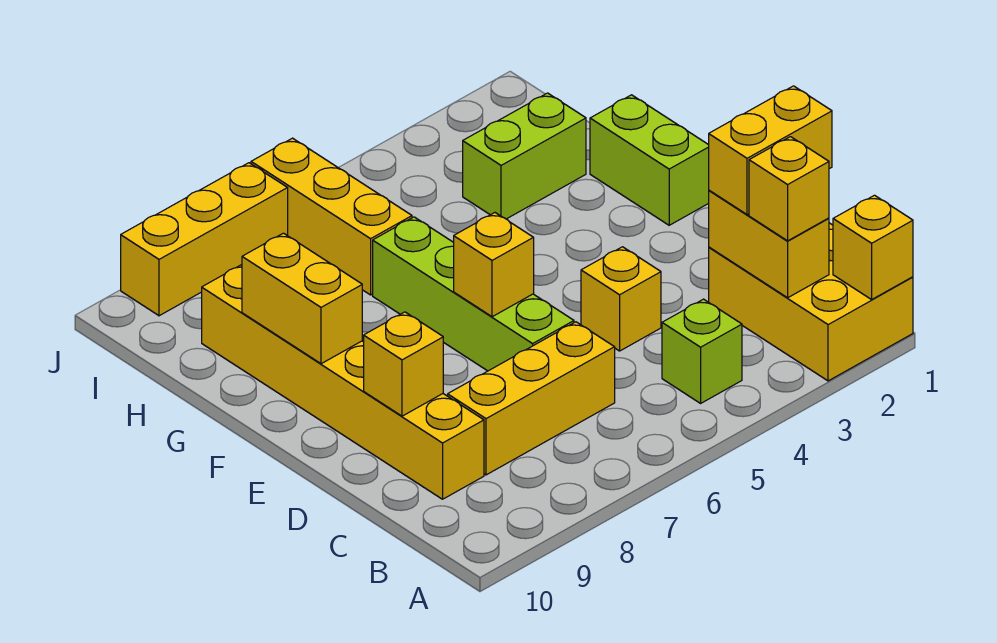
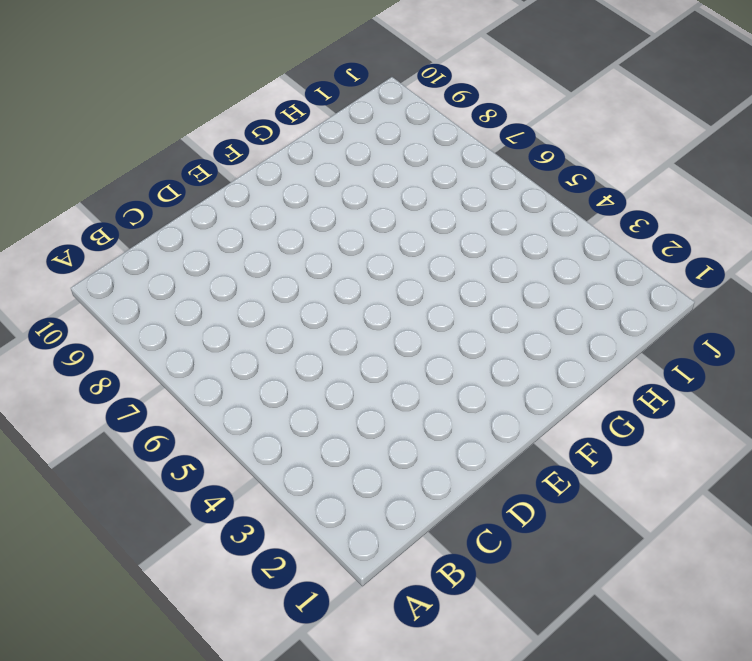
none -> yellow brick A1:C2 level 1
none -> lime brick B4 level 1
none -> yellow brick C6:C8 level 1

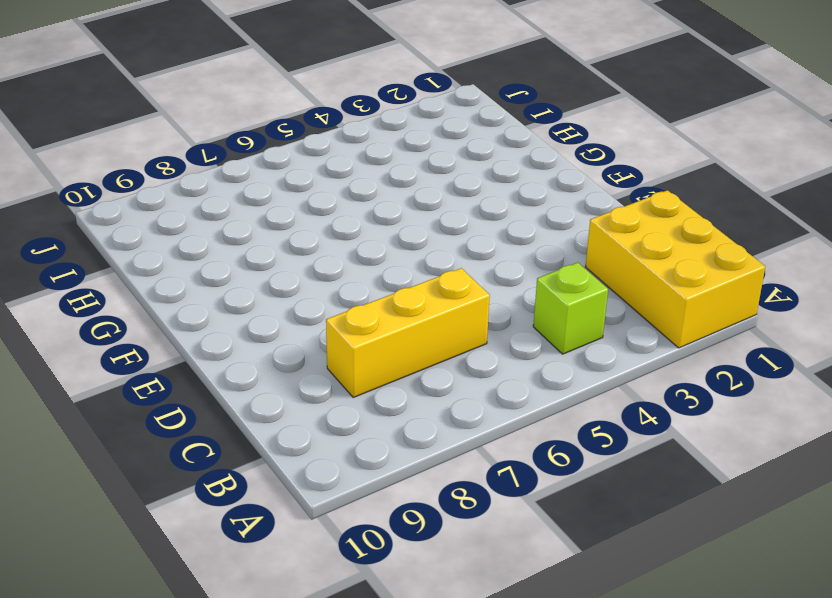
none -> yellow brick C9:H9 level 1
none -> yellow brick D4 level 1
none -> lime brick D6:G6 level 1

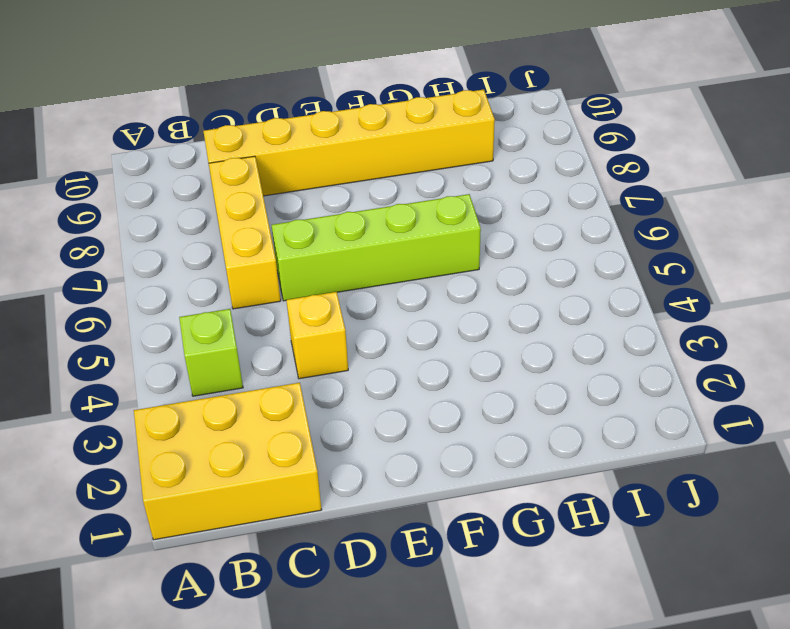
none -> lime brick F1:G1 level 1
none -> lime brick H2:H3 level 1
none -> yellow brick H6:J6 level 1

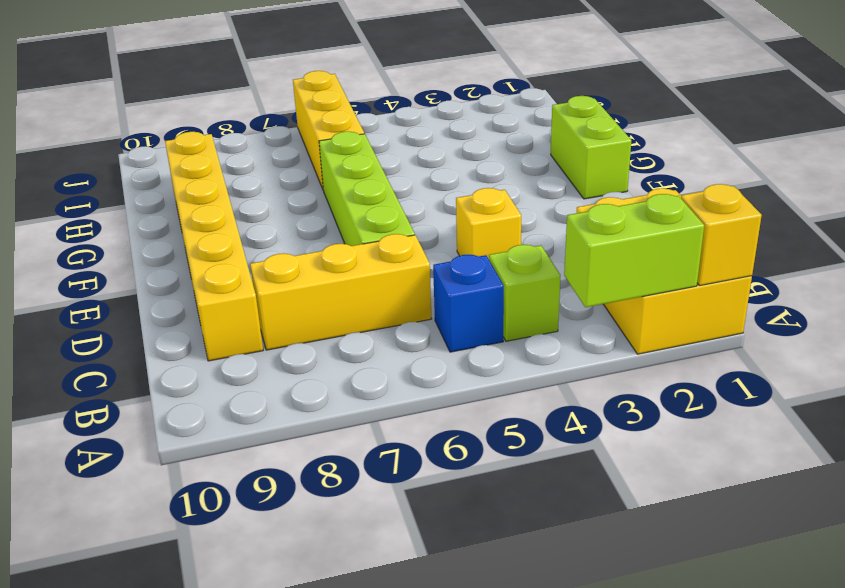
lime brick A2:A3 level 2 -> lime brick H2:H3 level 1
blue brick B5 level 1 -> none
none -> yellow brick J7:J9 level 1
none -> yellow brick B2:C2 level 2
none -> yellow brick D9 level 2

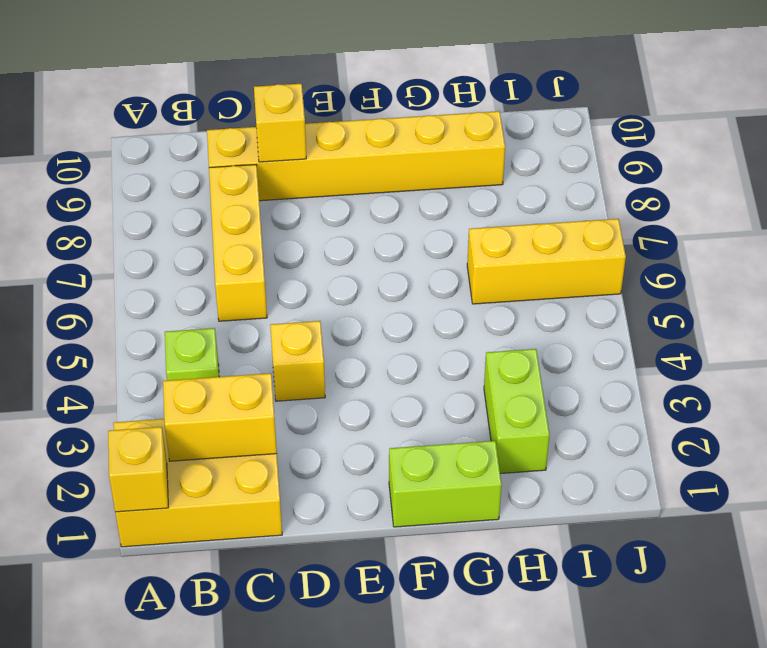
none -> lime brick D6:G6 level 1
none -> yellow brick J7:J9 level 1
none -> yellow brick E6 level 2

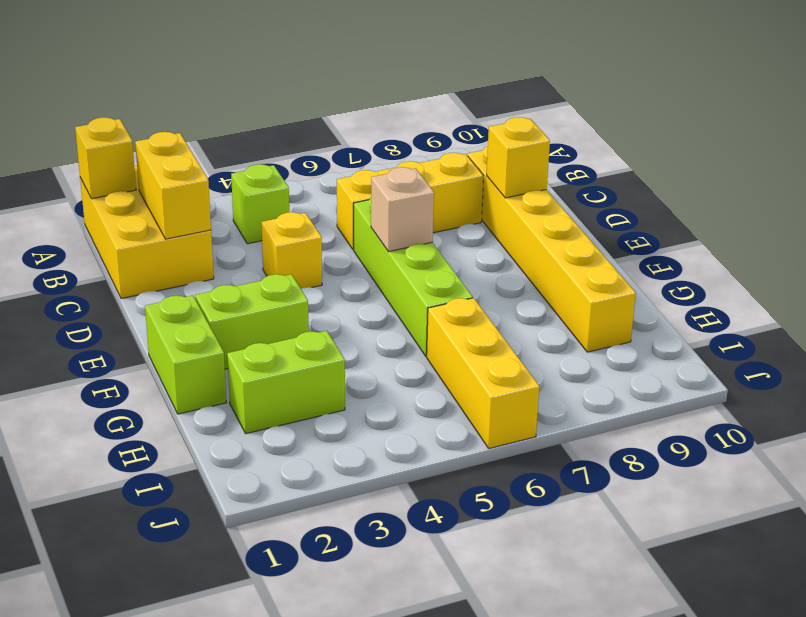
tan brick E6 level 2 -> yellow brick E6 level 2
lime brick F2:F3 level 1 -> none
none -> yellow brick J7:J9 level 1
none -> yellow brick F9:G9 level 2
none -> yellow brick B2 level 3

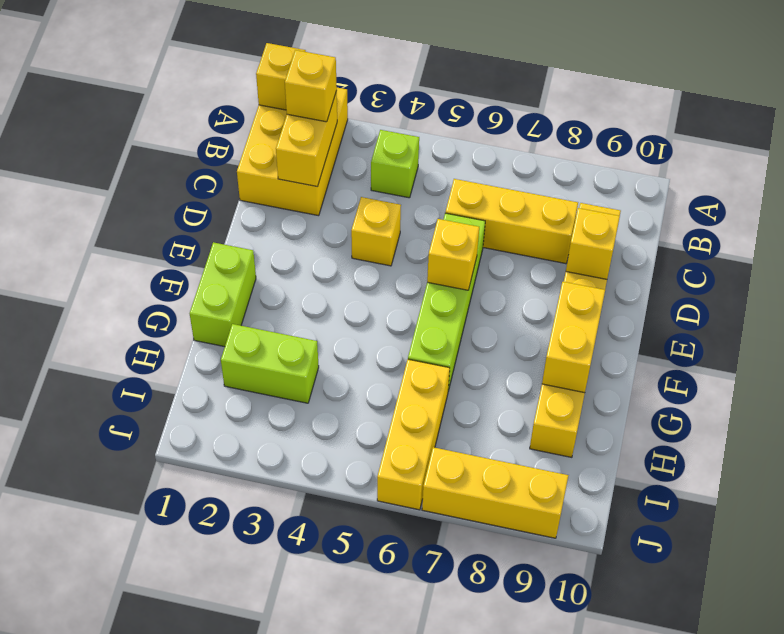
none -> yellow brick C1:C2 level 3

